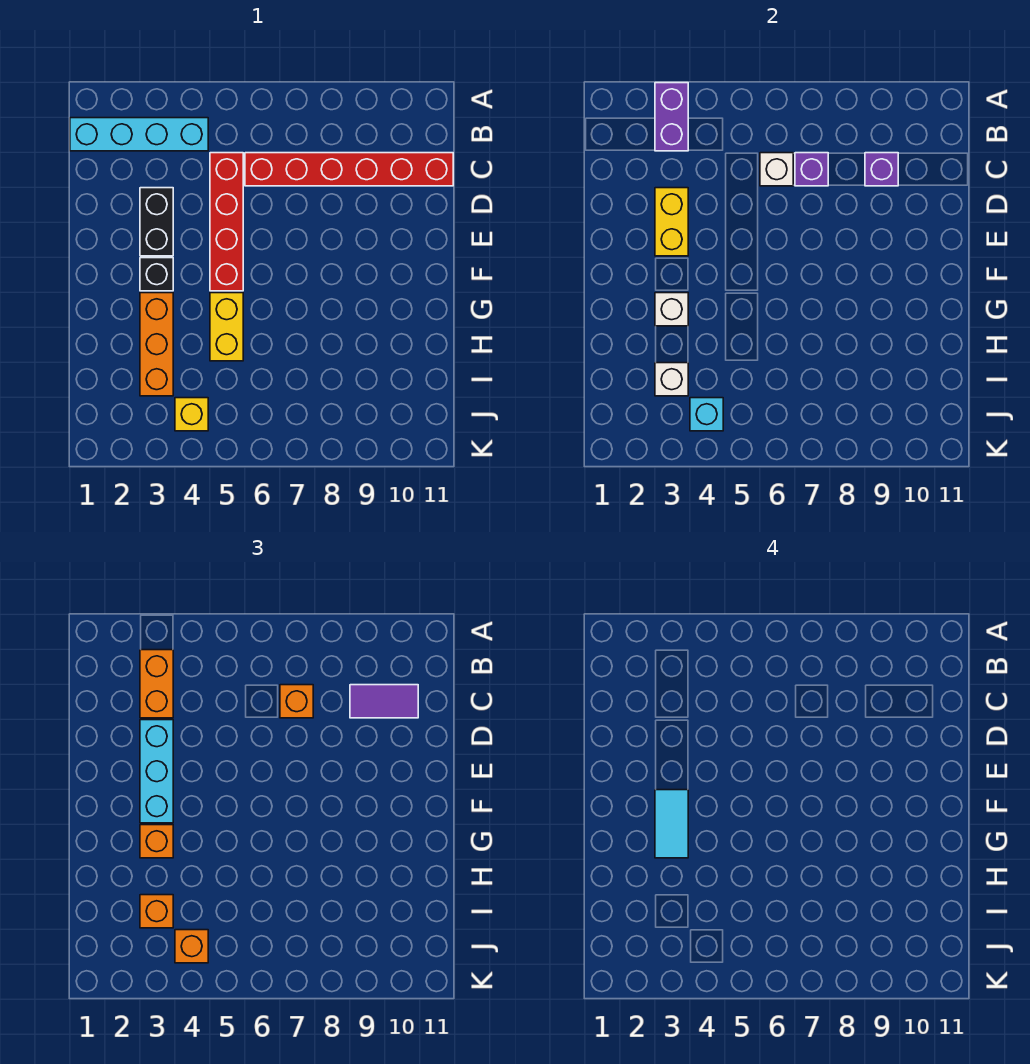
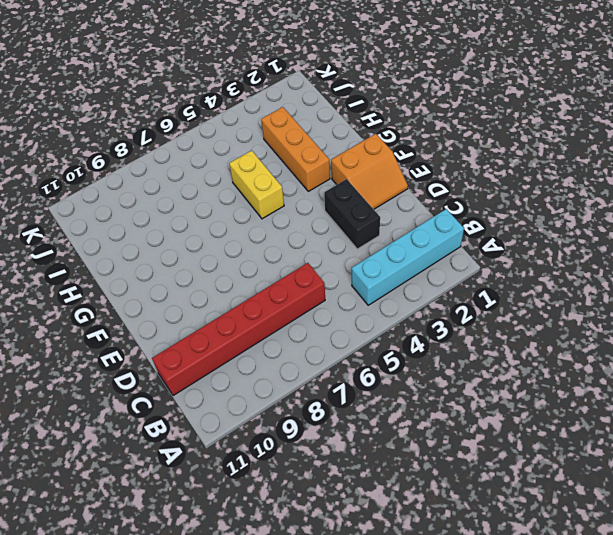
orange slope E1:F2 level 1 top F -> none
none -> red brick C5:F5 level 1
none -> black brick F3 level 1
none -> yellow brick J4 level 1

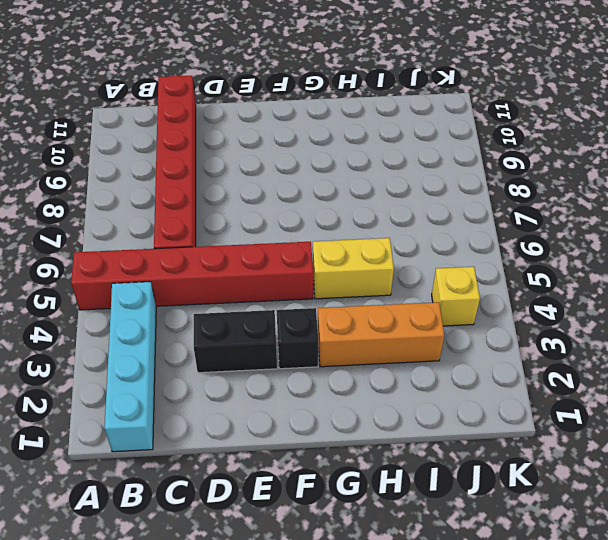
red brick A5:F5 level 1 -> red brick C5:F5 level 1
none -> purple brick A3:B3 level 2
none -> white brick C6 level 2
none -> purple brick C7 level 2

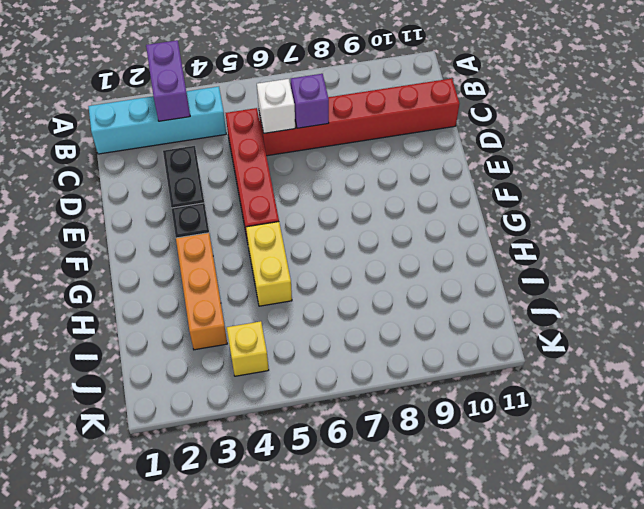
none -> purple brick C9 level 2
none -> yellow brick D3:E3 level 2
none -> white brick G3 level 2

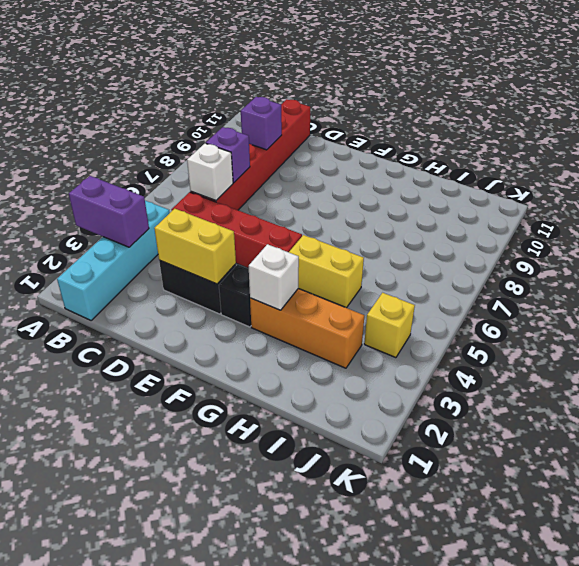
none -> white brick I3 level 2
none -> cyan brick J4 level 2
none -> orange brick B3:C3 level 3

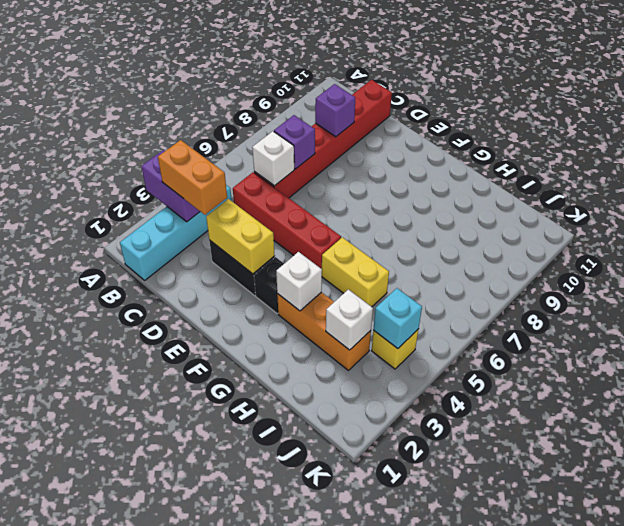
none -> orange brick C7 level 3
none -> purple tile C9:C10 level 3
none -> cyan brick D3:F3 level 3

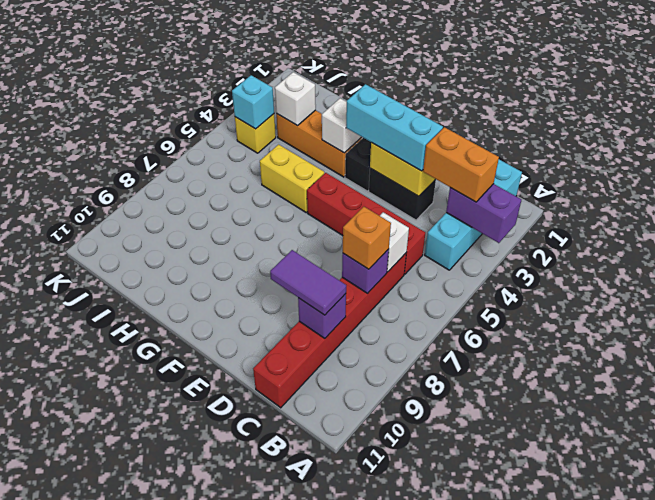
purple tile C9:D9 level 3 -> purple tile C9:C10 level 3
none -> orange brick G3 level 3
none -> orange brick I3 level 3
none -> orange brick J4 level 3

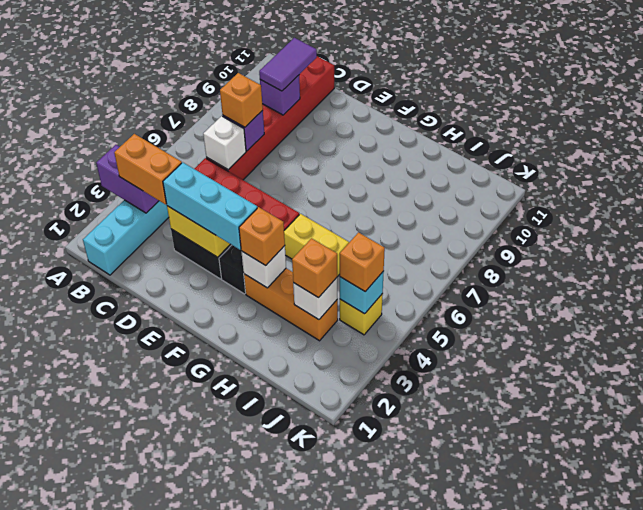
none -> cyan tile F3:G3 level 4

